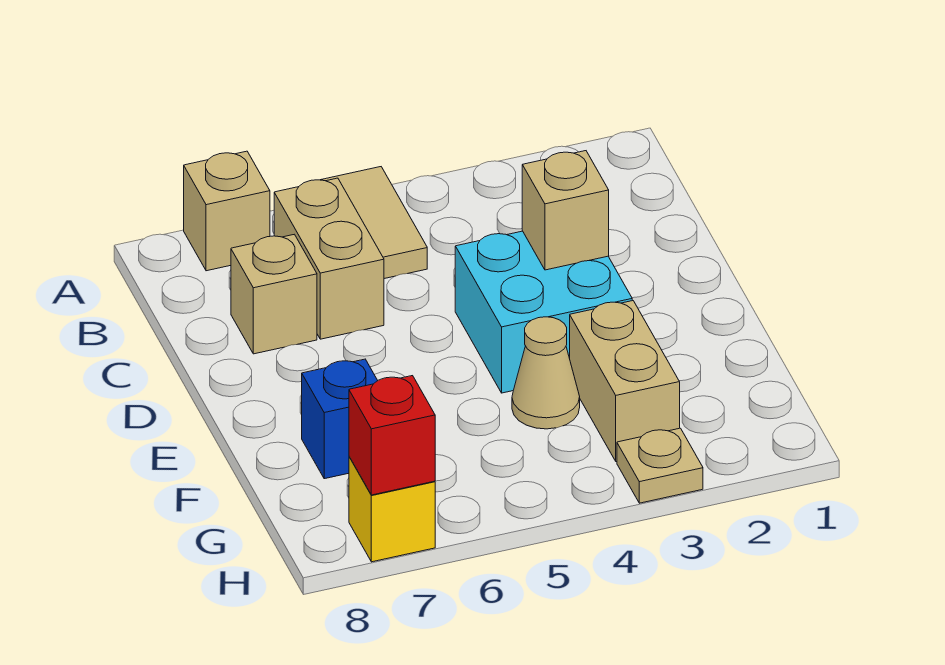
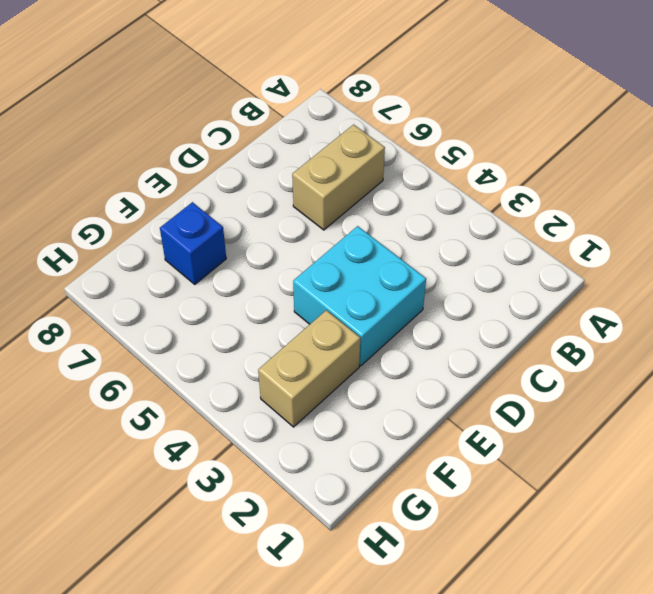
none -> tan tile A5:B5 level 1
none -> tan brick A7 level 1
none -> tan brick C7 level 1

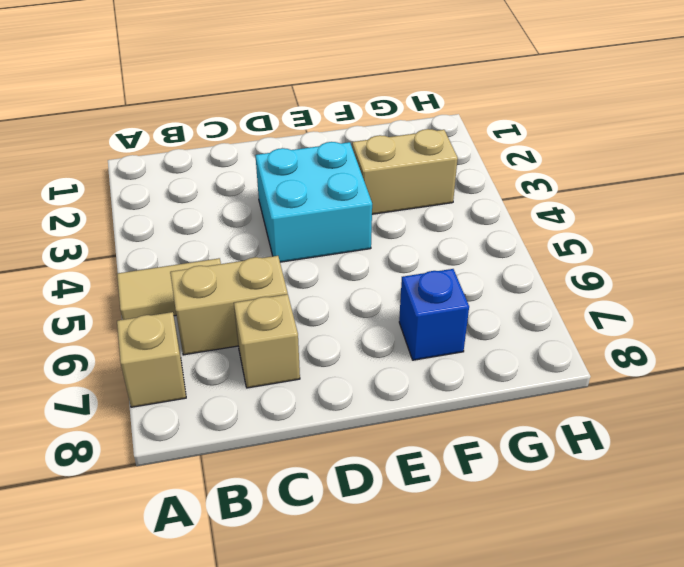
none -> tan cone F4 level 1
none -> tan plate H3 level 1
none -> yellow brick H7 level 1

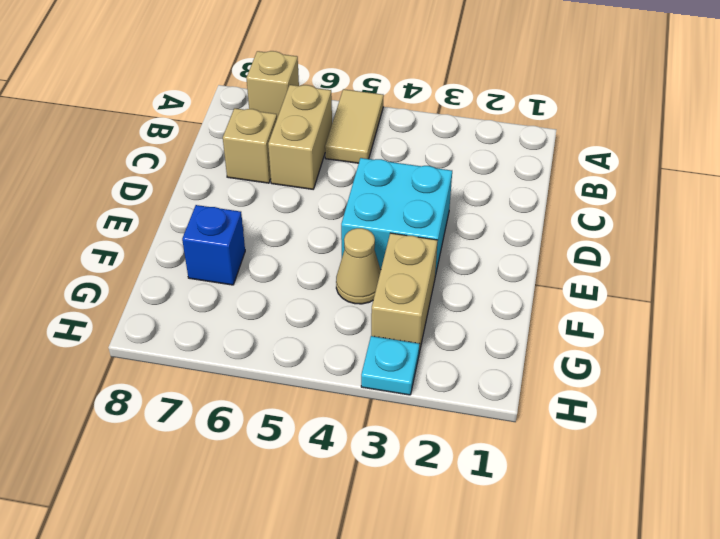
cyan plate H3 level 1 -> tan plate H3 level 1
none -> yellow brick H7 level 1
none -> tan brick D3 level 2
none -> red brick H7 level 2

